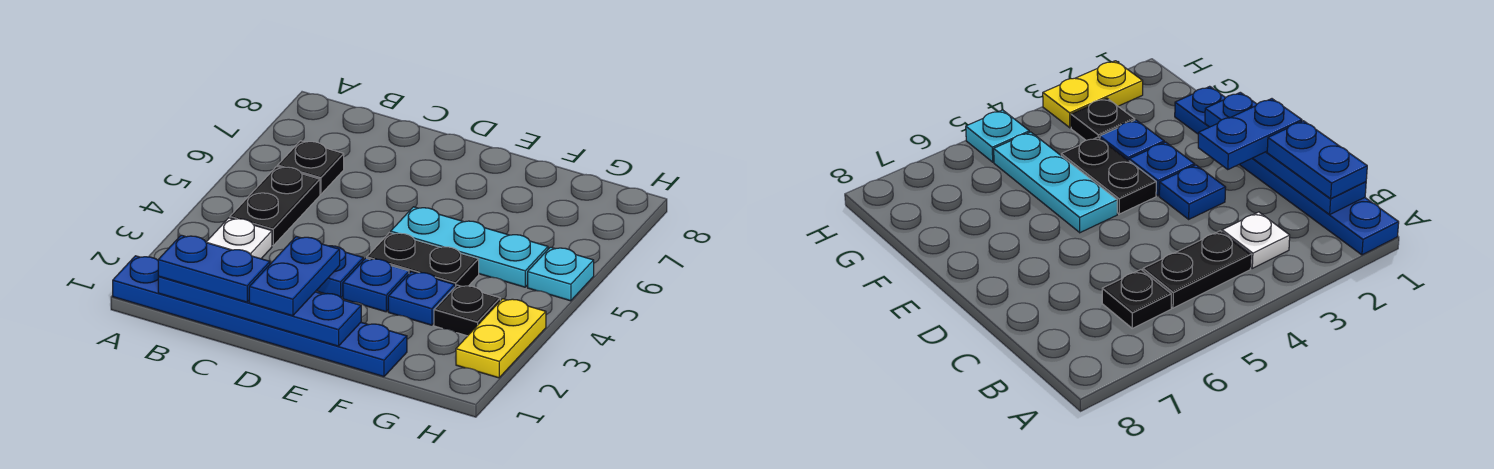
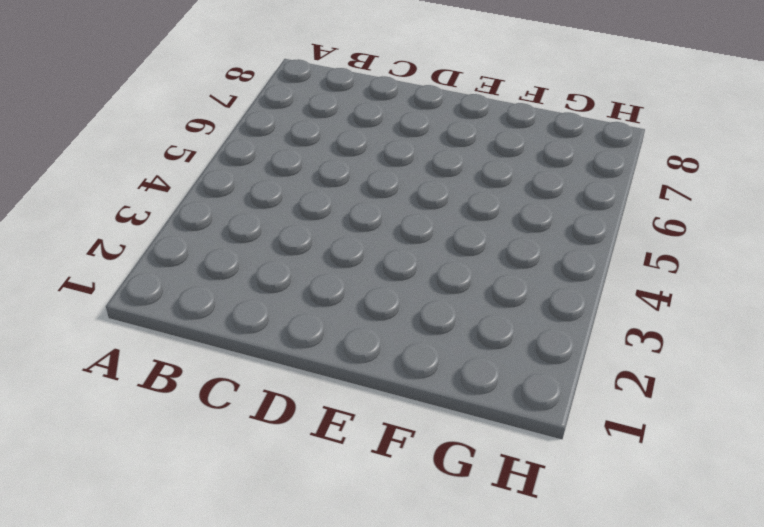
none -> blue plate A1:F1 level 1
none -> white plate B3 level 1
none -> black plate B4:B5 level 1

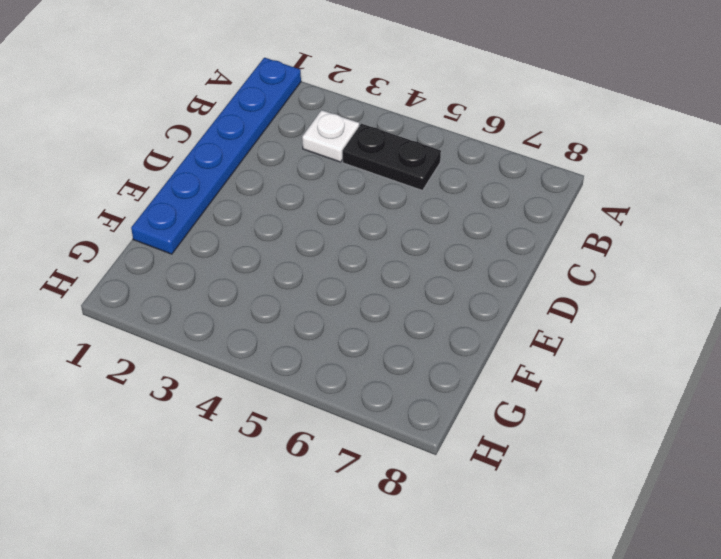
none -> black plate B6 level 1
none -> blue plate D3 level 1
none -> blue plate E3 level 1

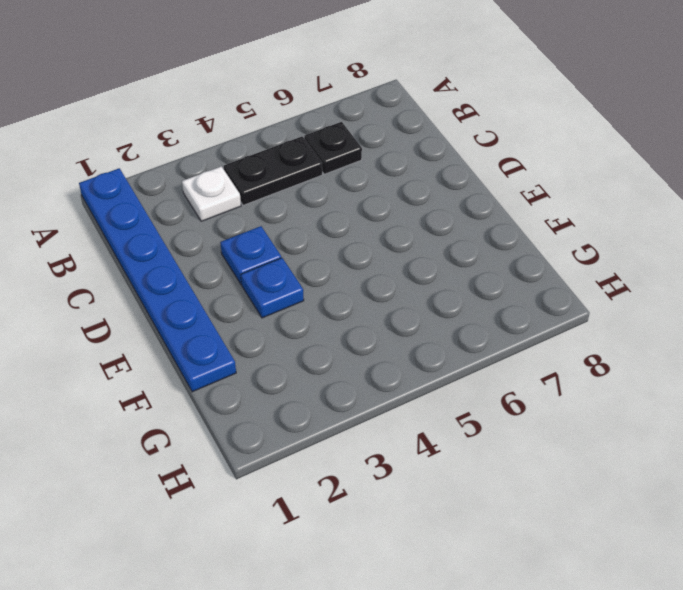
none -> black plate E4:F4 level 1
none -> cyan plate E5:G5 level 1
none -> blue plate F3 level 1

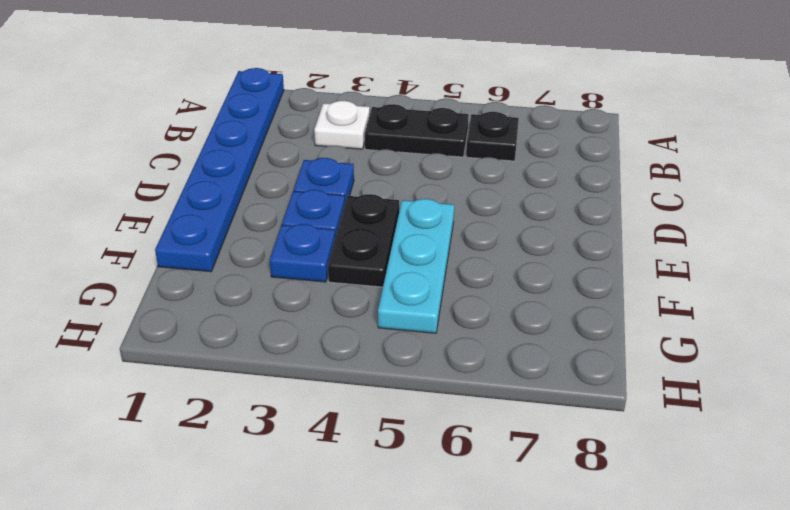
none -> black plate G3 level 1
none -> yellow plate H2:H3 level 1
none -> cyan plate H5 level 1

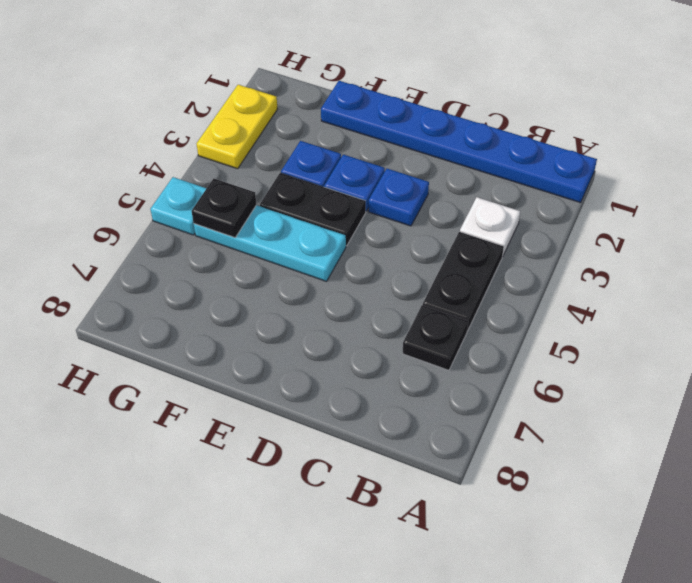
black plate G5 level 2 -> black plate G3 level 1
none -> blue plate B1:E1 level 2
none -> blue plate B1:C1 level 3
none -> blue plate D1:D2 level 3

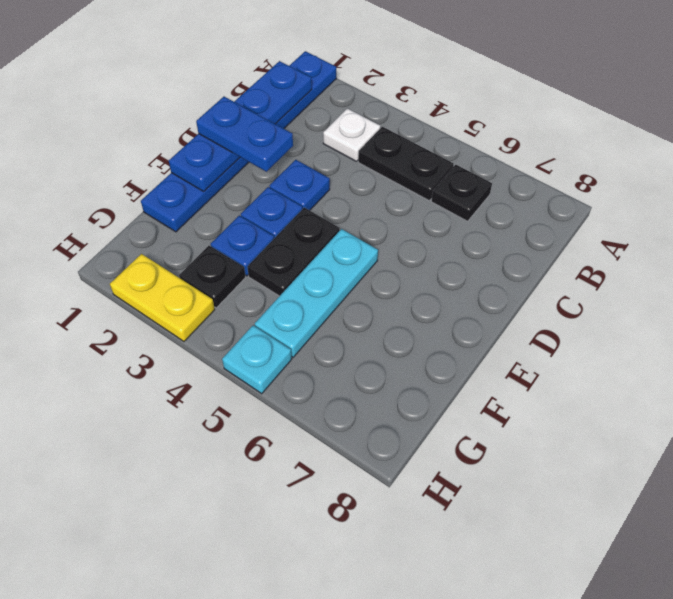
none -> blue plate B1:C1 level 3

